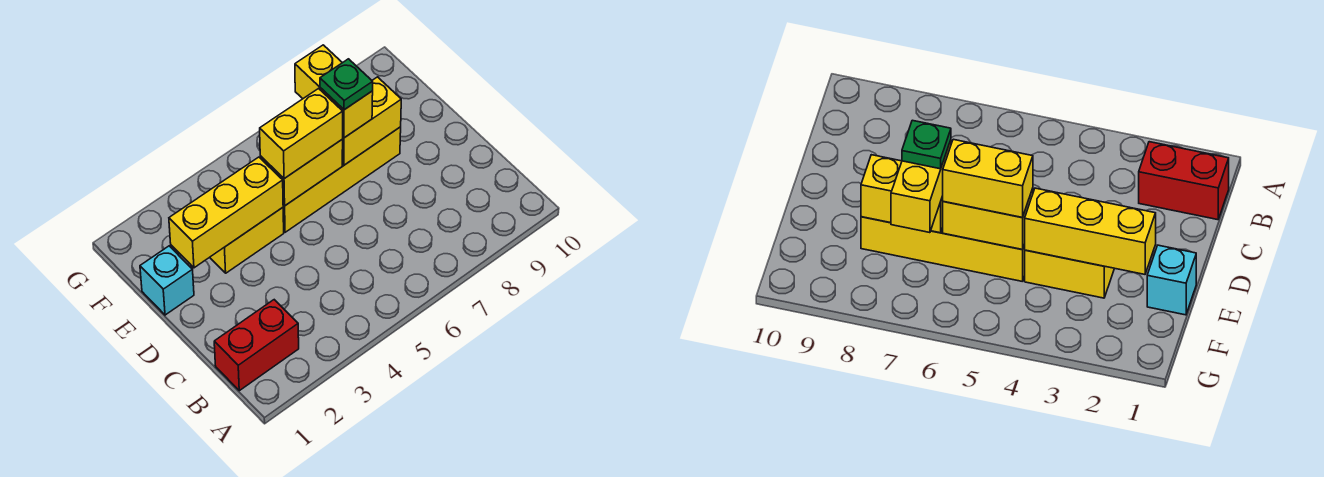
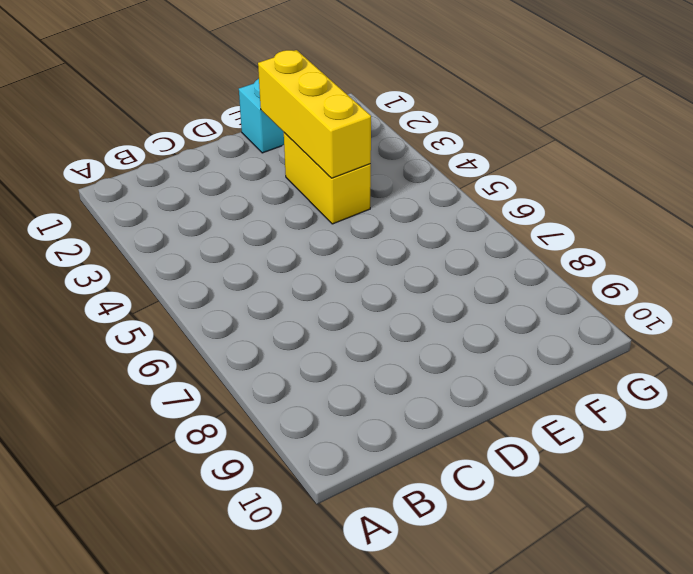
none -> red brick B1:B2 level 1
none -> yellow brick E5:E8 level 1

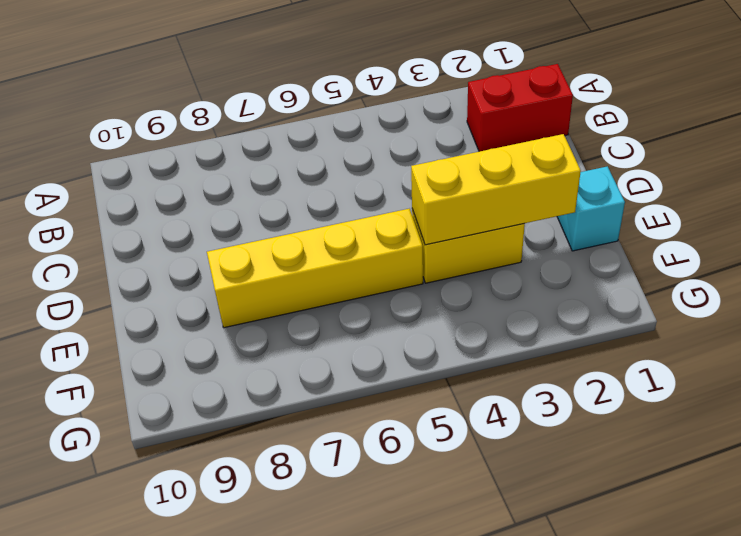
none -> yellow brick E5:E6 level 2
none -> yellow brick E7:E8 level 2

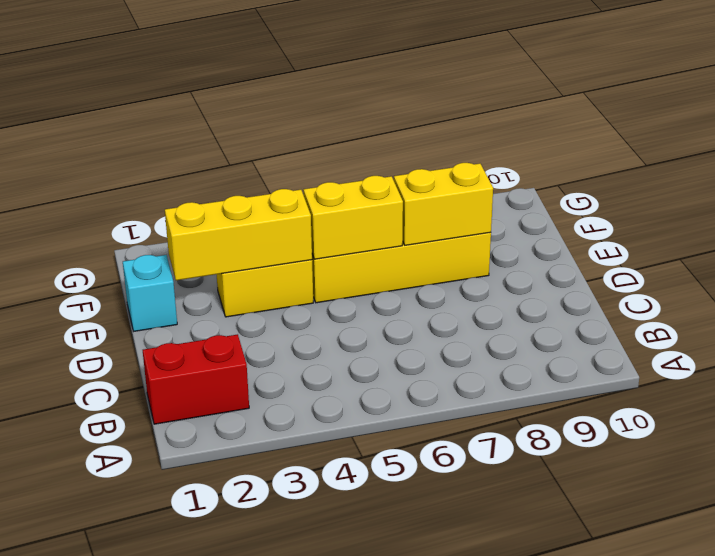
none -> yellow brick E5:E6 level 3
none -> yellow brick E7:F7 level 3

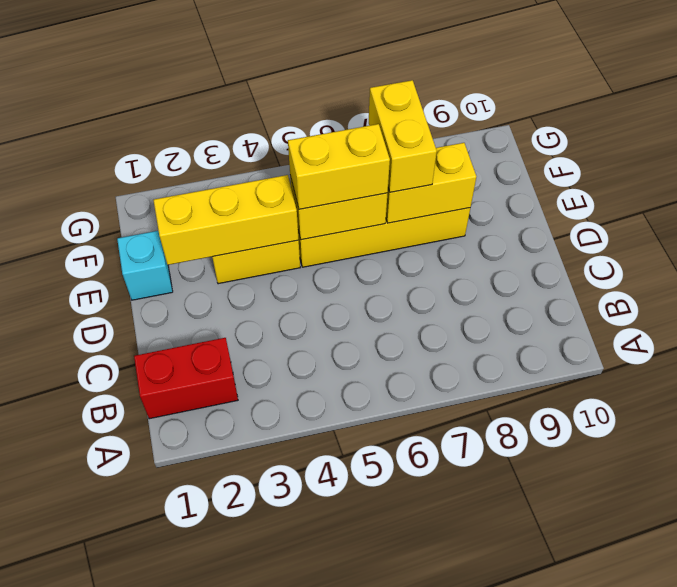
none -> green plate E7 level 4

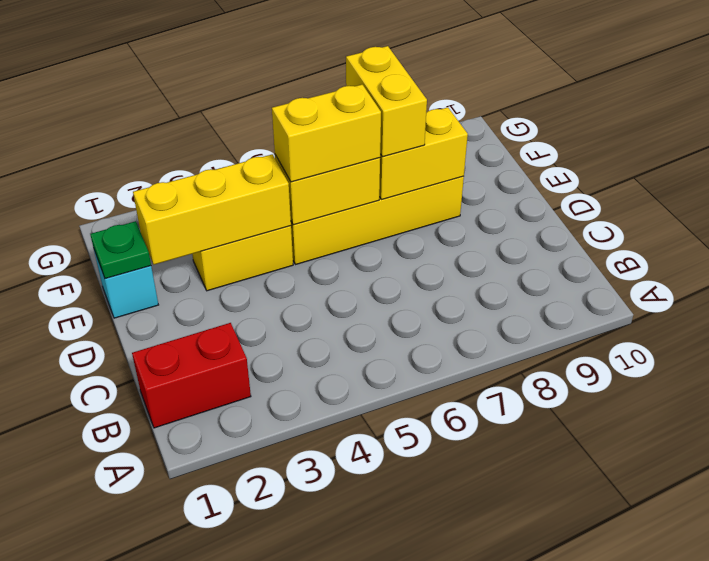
green plate E1 level 2 -> green plate E7 level 4

